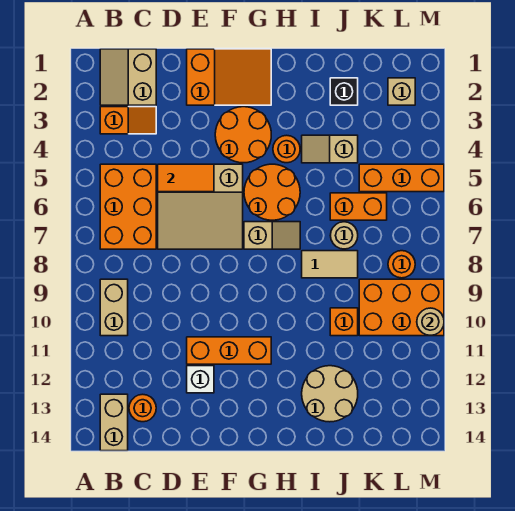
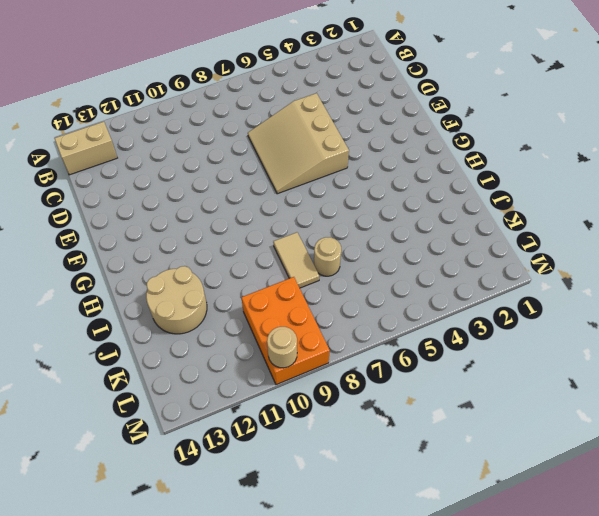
none -> tan slope B1:C2 level 1 top C
none -> orange slope B3:C3 level 1 top B
none -> orange brick B5:C7 level 1

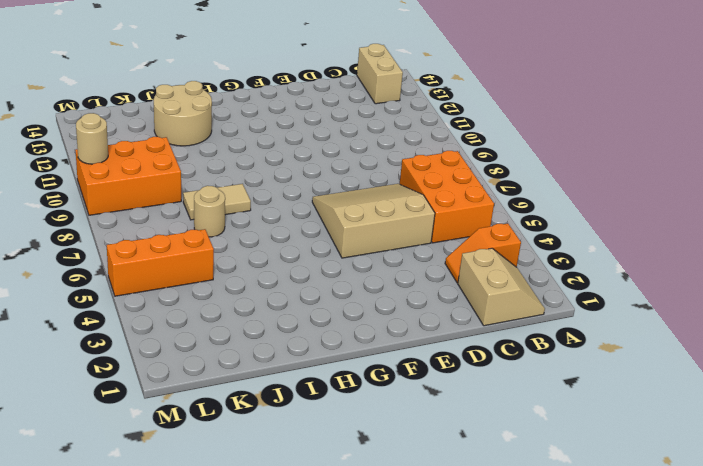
none -> tan brick B9:B10 level 1
none -> orange round brick C13 level 1
none -> orange slope E1:G2 level 1 top E

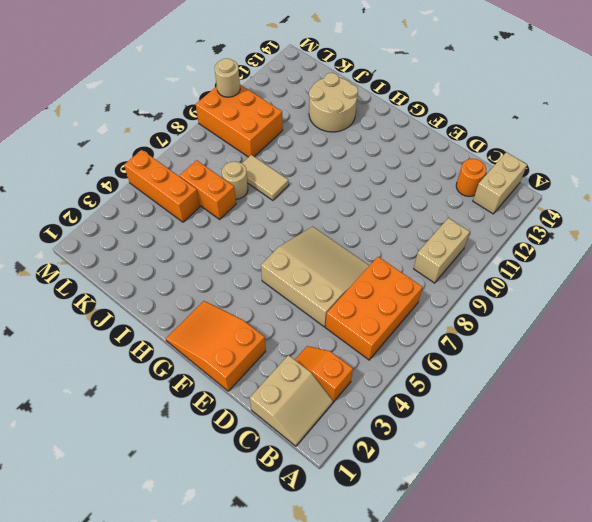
none -> orange brick E11:G11 level 1
none -> white brick E12 level 1
none -> orange round brick F3:G4 level 1

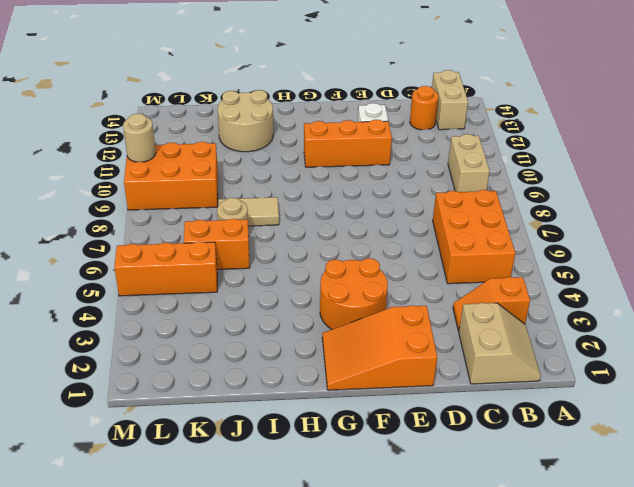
none -> tan slope D5:F7 level 1 top 5
none -> orange round brick G5:H6 level 1
none -> tan slope G7:H7 level 1 top G

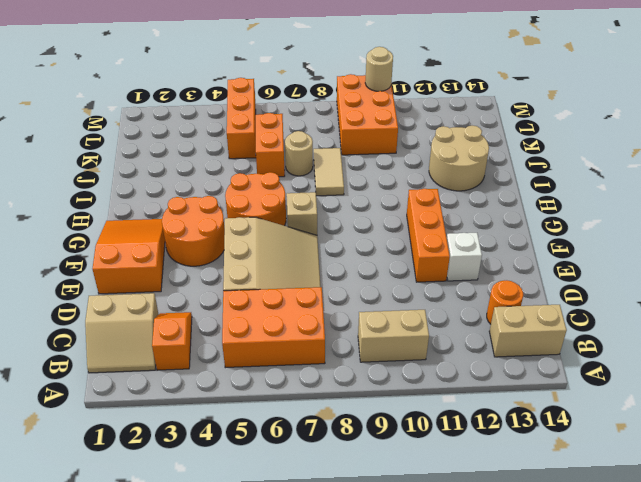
none -> orange round brick H4 level 1
none -> tan slope I4:J4 level 1 top J
none -> black brick J2 level 1

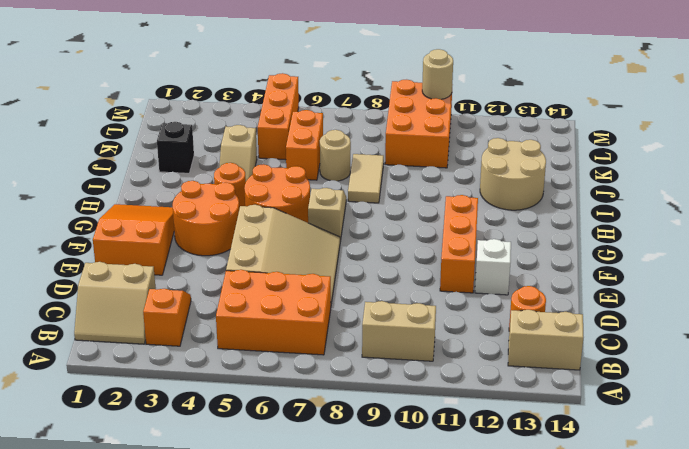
none -> orange brick J10 level 1
none -> tan brick L2 level 1
none -> orange round brick L8 level 1

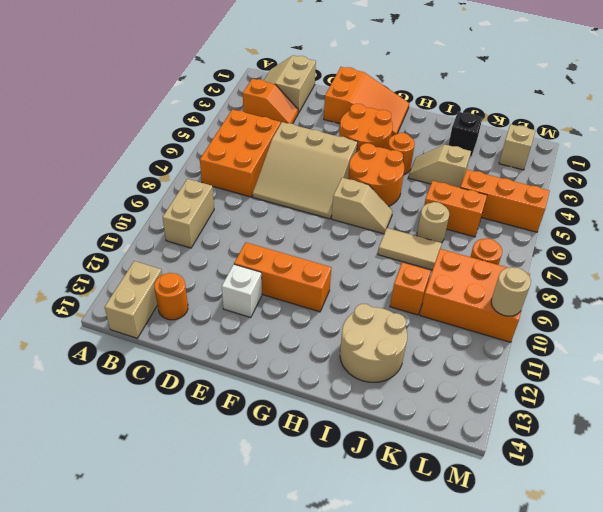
none -> orange tile D5:E5 level 2

